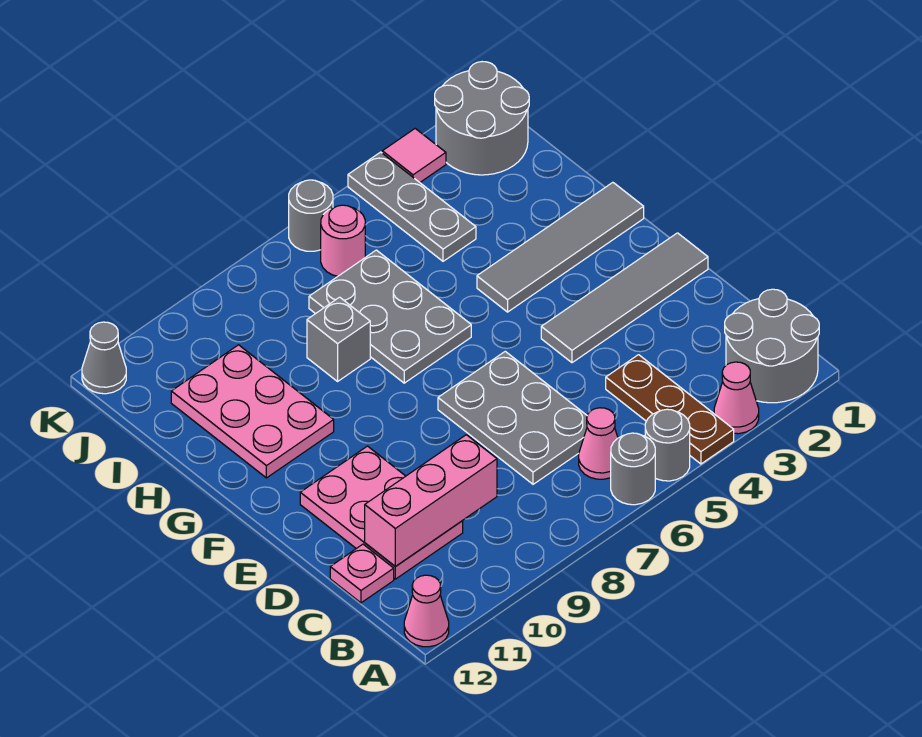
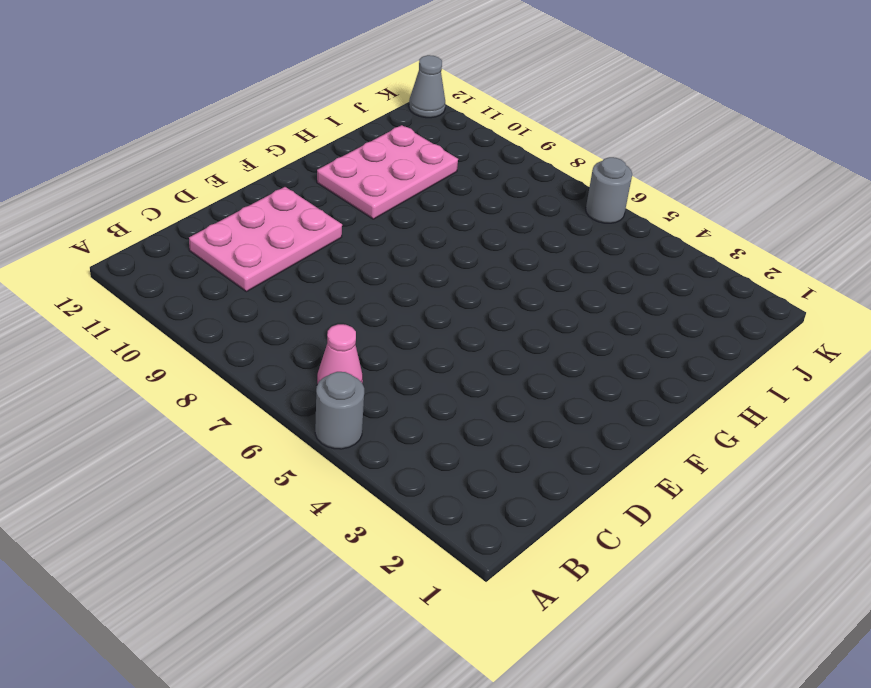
none -> grey round brick A1:B2 level 1
none -> pink cone A3 level 1
none -> brown plate A4:C4 level 1

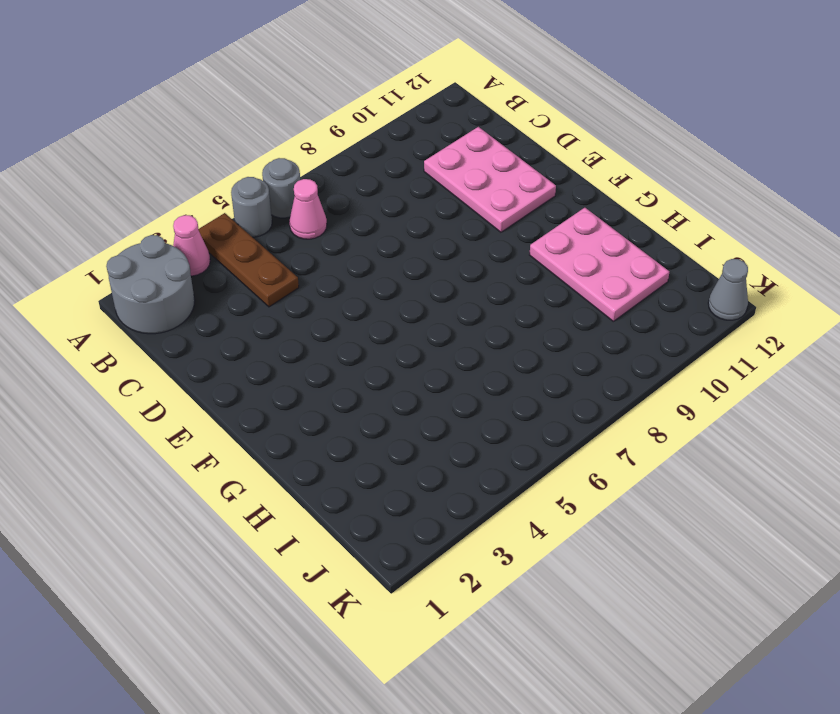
none -> pink cone A12 level 1
none -> grey plate C6:E7 level 1
none -> pink plate C12 level 1

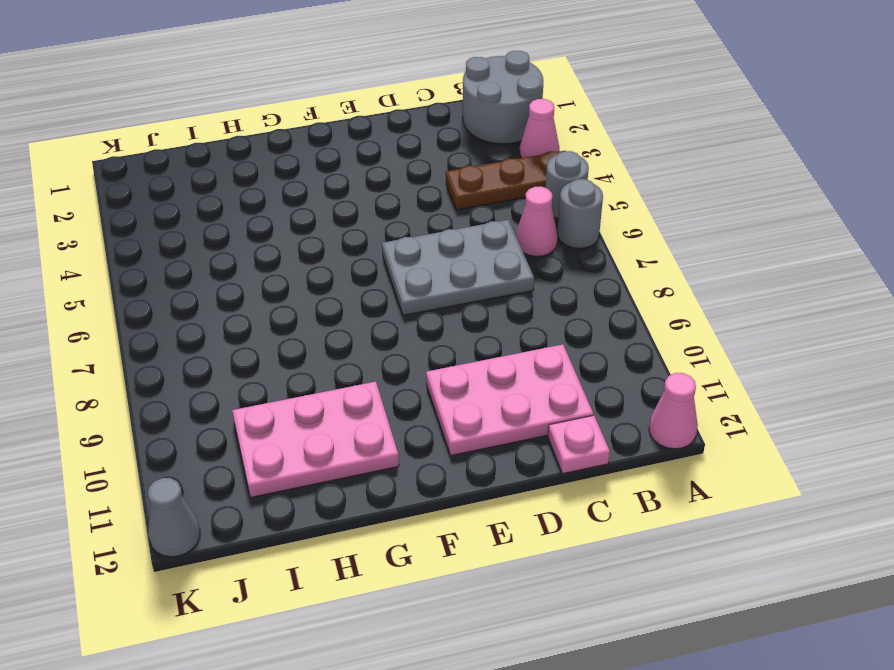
none -> grey tile E1:E4 level 1
none -> grey tile G1:G4 level 1
none -> grey plate G6:I7 level 1

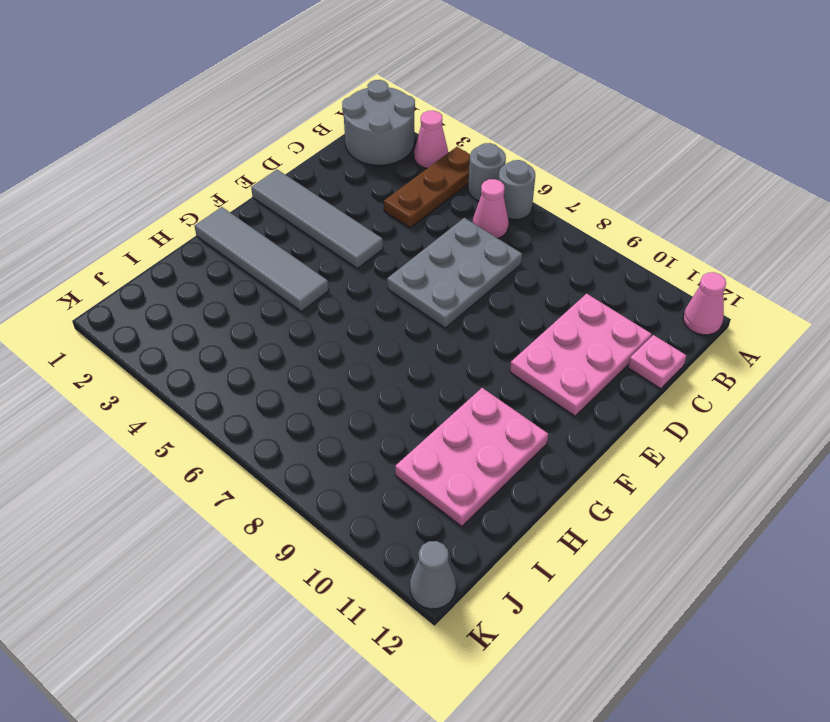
none -> grey plate G6:I7 level 1
none -> grey brick H8 level 1
none -> grey plate I4:K4 level 1

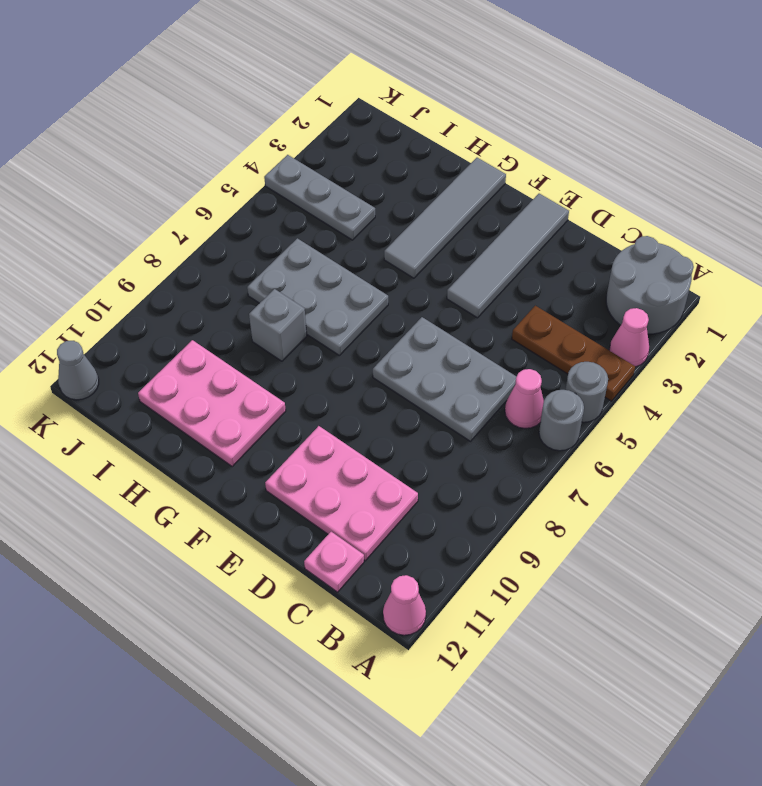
none -> grey round brick J1:K2 level 1
none -> pink round brick J6 level 1
none -> pink tile K3 level 1

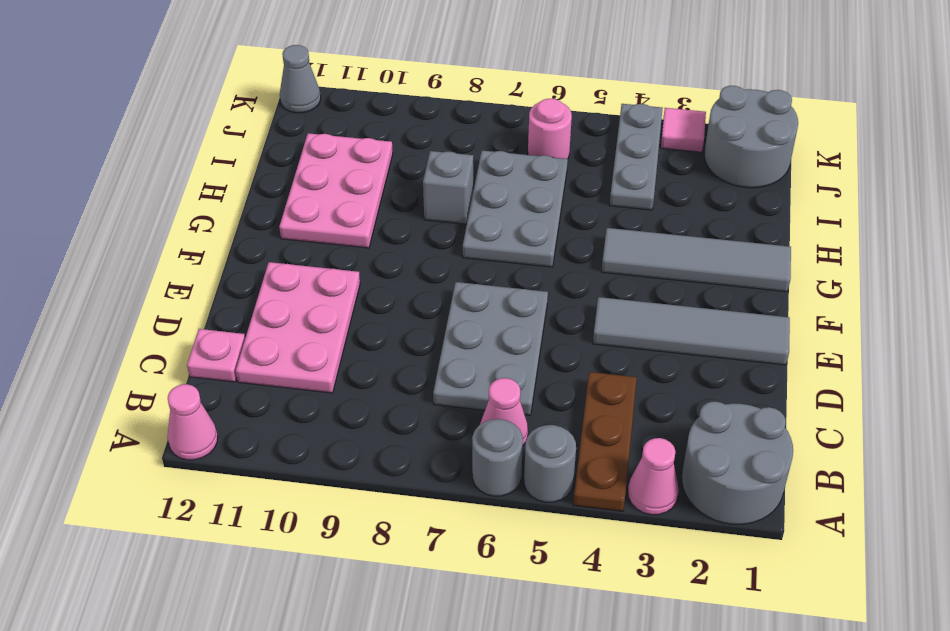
none -> grey round brick K6 level 1
none -> pink brick C9:C11 level 2

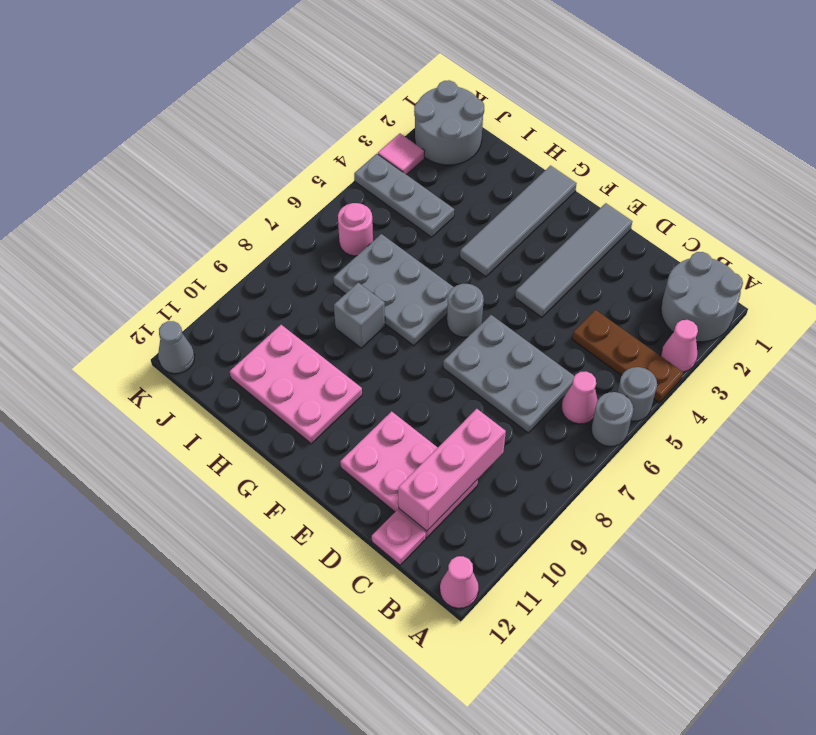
grey round brick F6 level 1 -> grey round brick K6 level 1

